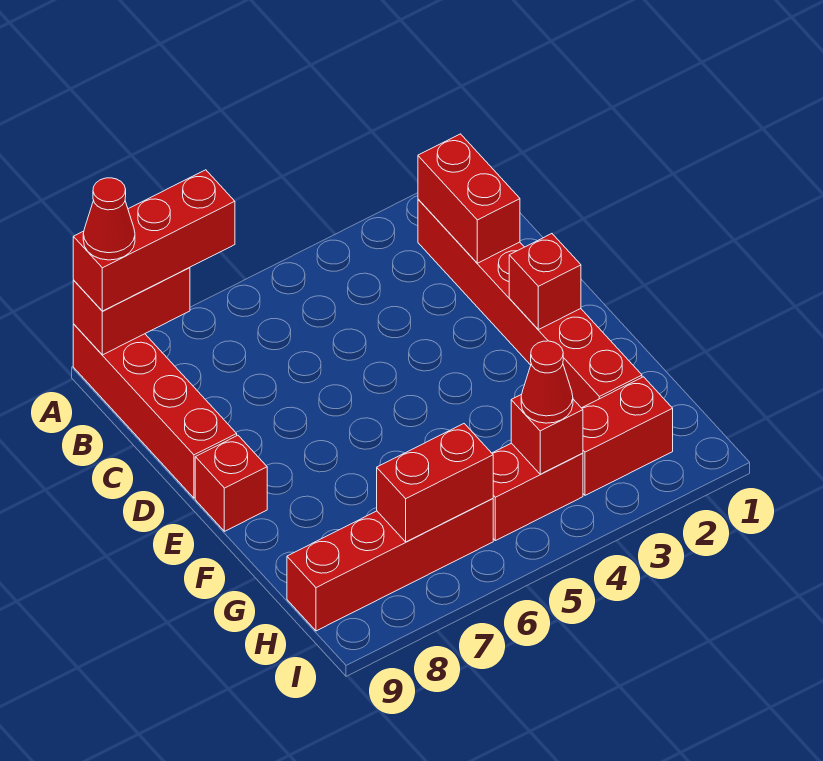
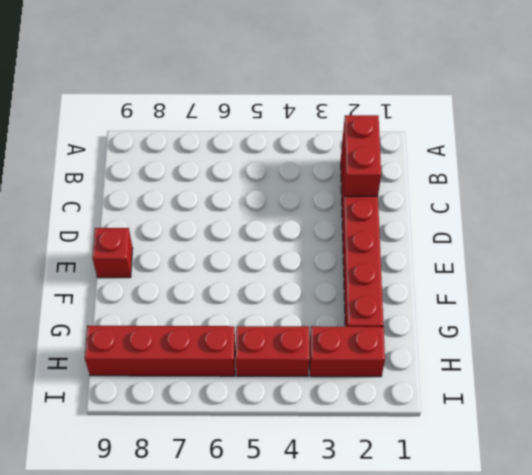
none -> red brick A9:D9 level 1
none -> red brick A8:A9 level 2
none -> red brick E2 level 2

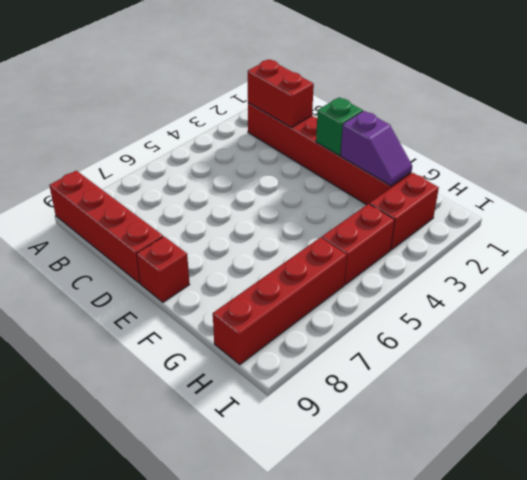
green brick E2 level 2 -> red brick E2 level 2
purple slope F2:G2 level 2 top F -> none
none -> red brick A8:A9 level 2
none -> red brick H4 level 2
none -> red brick H6:H7 level 2

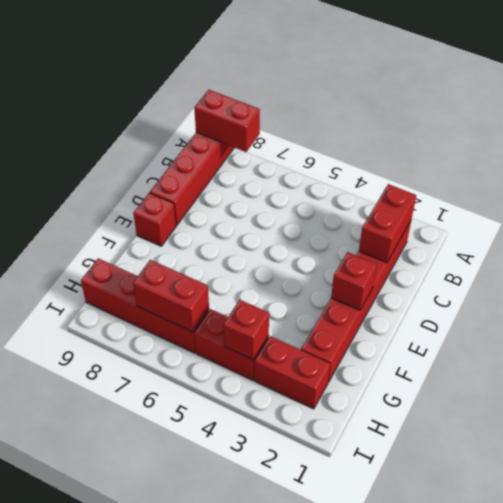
none -> red brick A7:A9 level 3
none -> red cone H4 level 3
none -> red cone A9 level 4

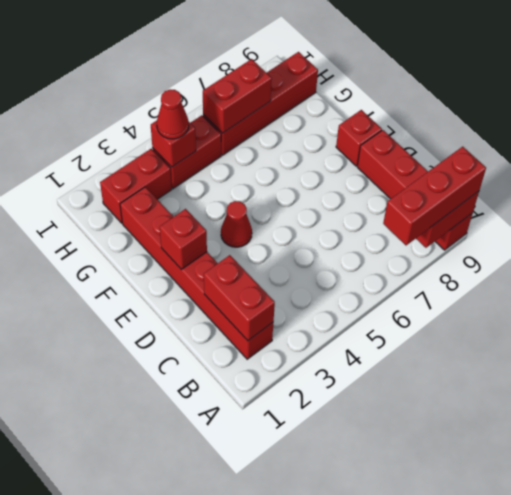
red cone E4 level 1 -> red cone A9 level 4

